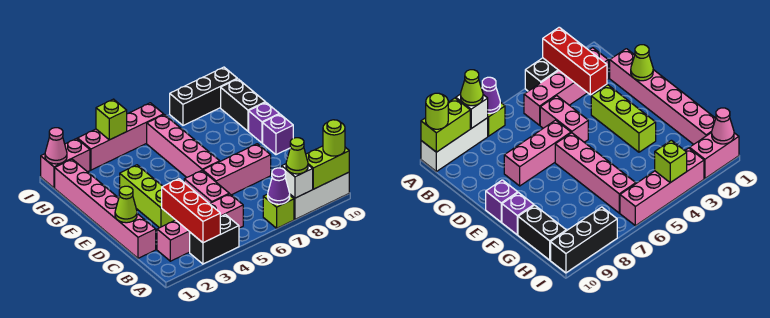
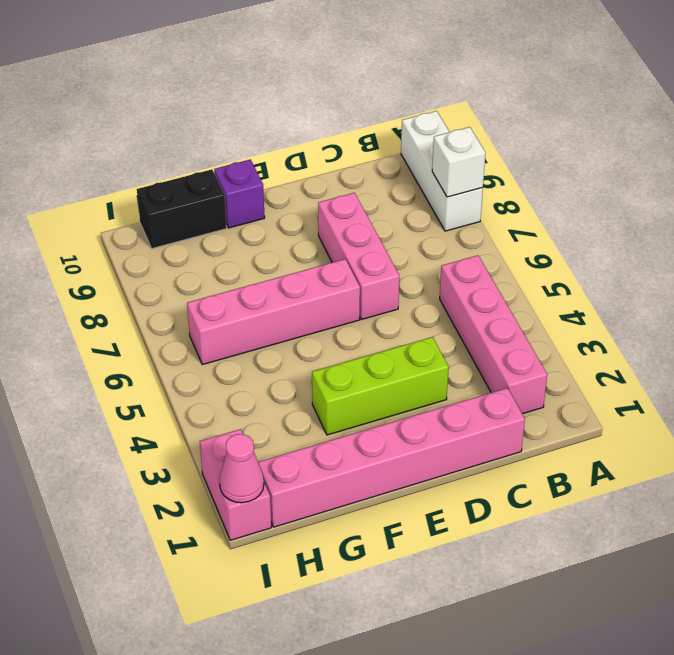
none -> black brick A3:A4 level 1
none -> lime brick A7 level 1
none -> pink brick C5:D5 level 1

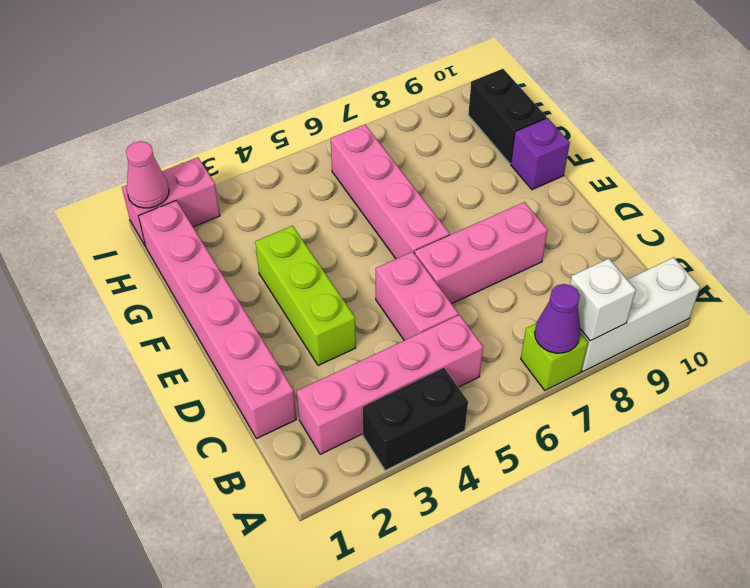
none -> purple brick E10 level 1
none -> pink brick I3:I6 level 1
none -> black brick I8:I10 level 1

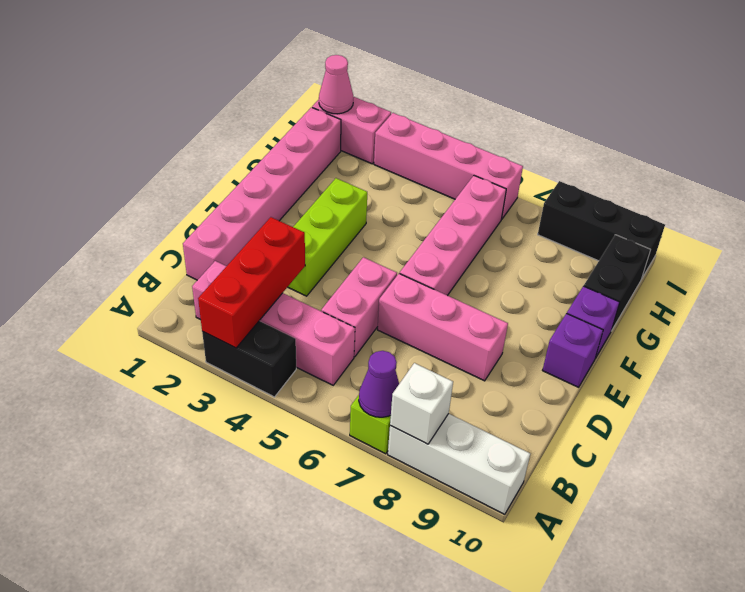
none -> lime brick A9:A10 level 2
none -> lime cone D1 level 2
none -> lime brick I4 level 2

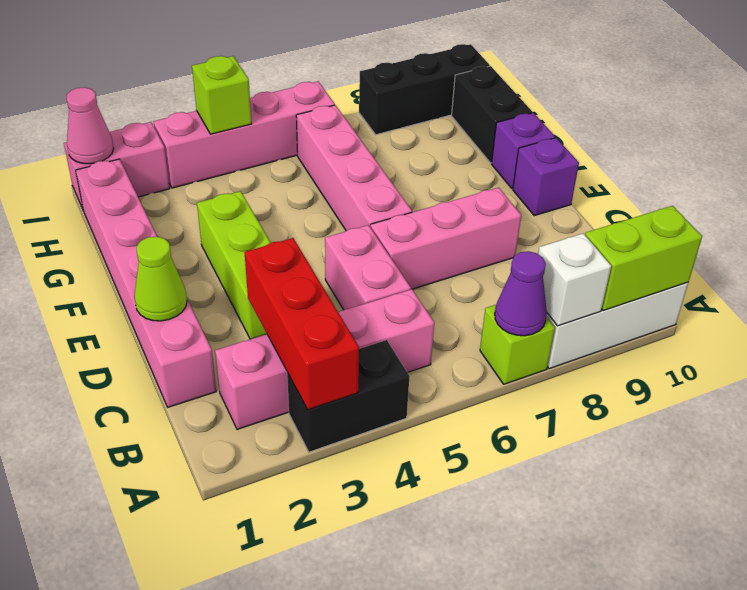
none -> lime cone A8 level 3
none -> lime round brick A10 level 3

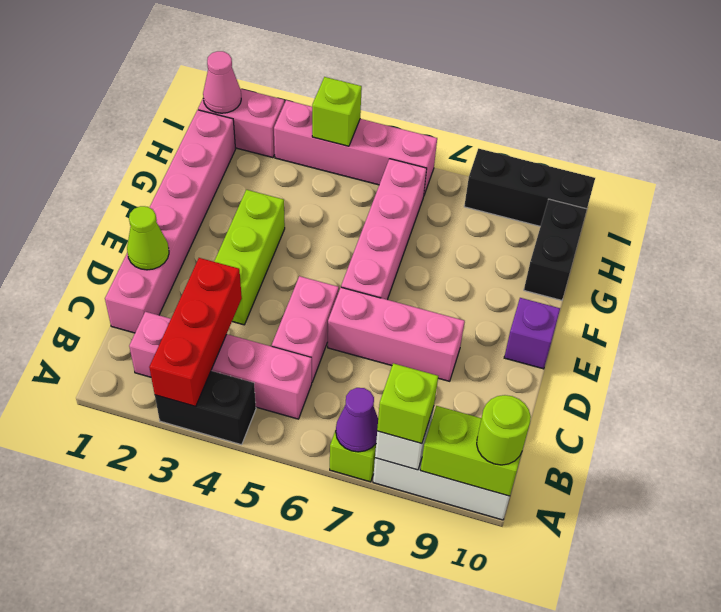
lime brick A8 level 3 -> lime cone A8 level 3
none -> purple brick F10 level 1

